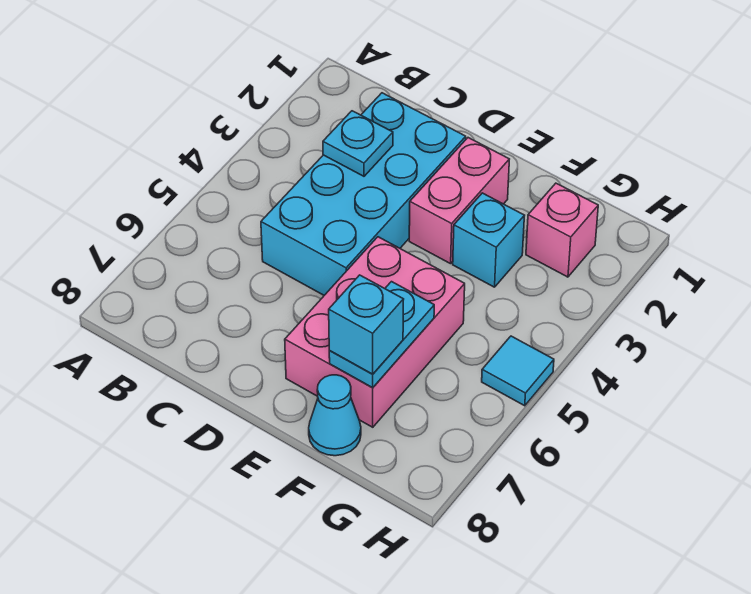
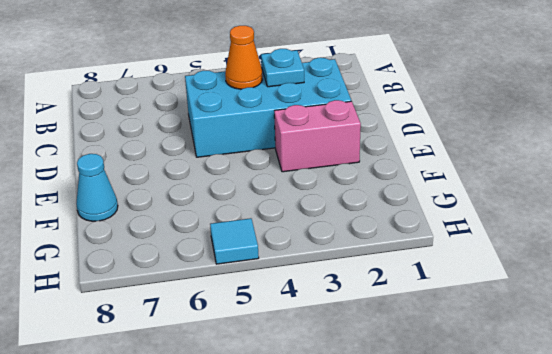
orange cone C4 level 2 -> none
none -> pink brick E5:F7 level 1
none -> cyan brick F3 level 1

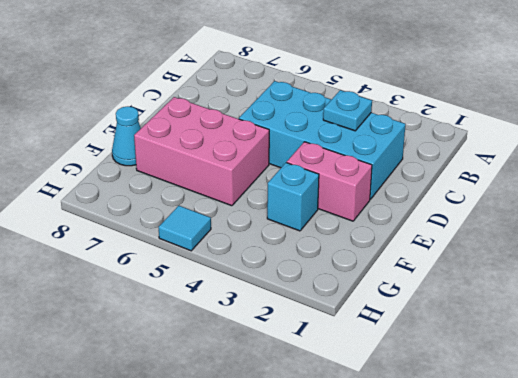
none -> pink brick G2 level 1
none -> cyan plate F6:F7 level 2

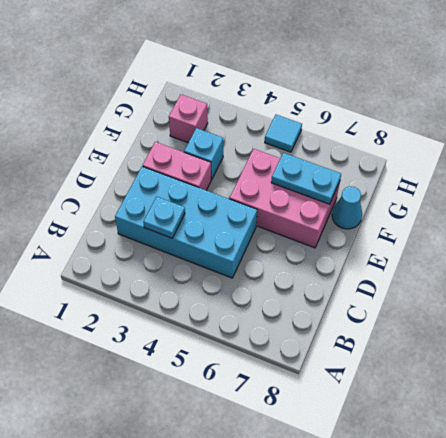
none -> cyan brick F7 level 3

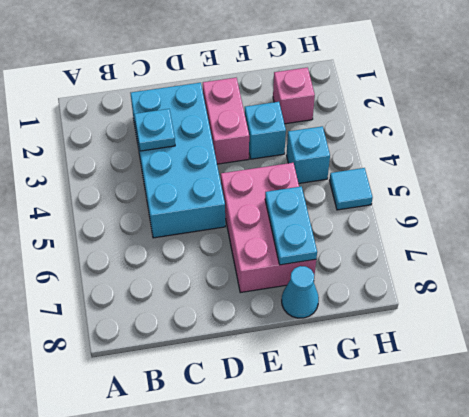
cyan brick G4 level 1 -> cyan brick F7 level 3

